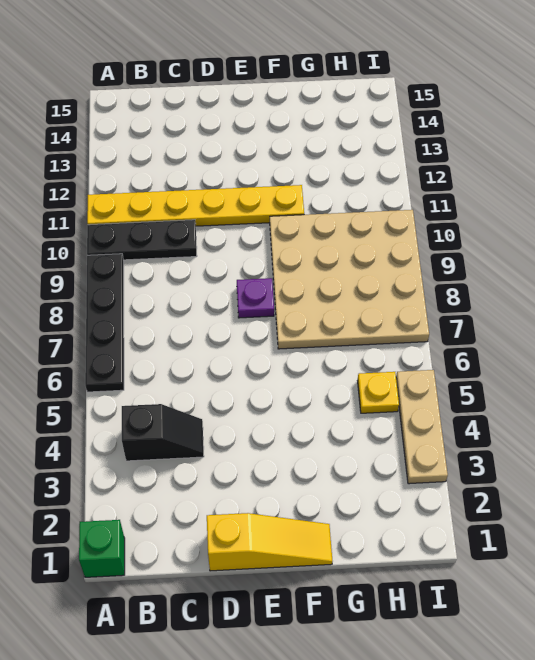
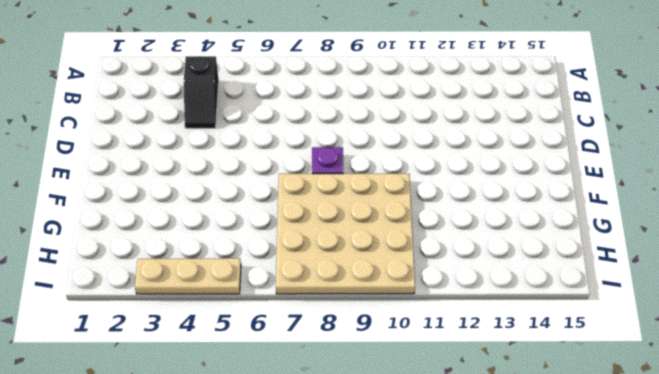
none -> green brick A1 level 1
none -> black plate A6:A9 level 1

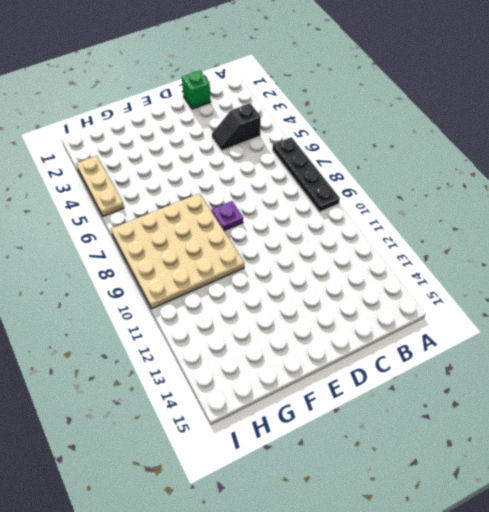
green brick C1 level 1 -> green brick A1 level 1
none -> black plate A10:C10 level 1
none -> yellow plate A11:F11 level 1

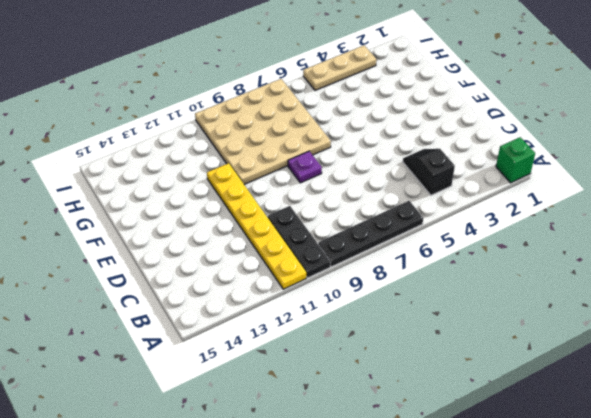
none -> yellow slope D1:F1 level 1 top D
none -> yellow plate H5 level 1

